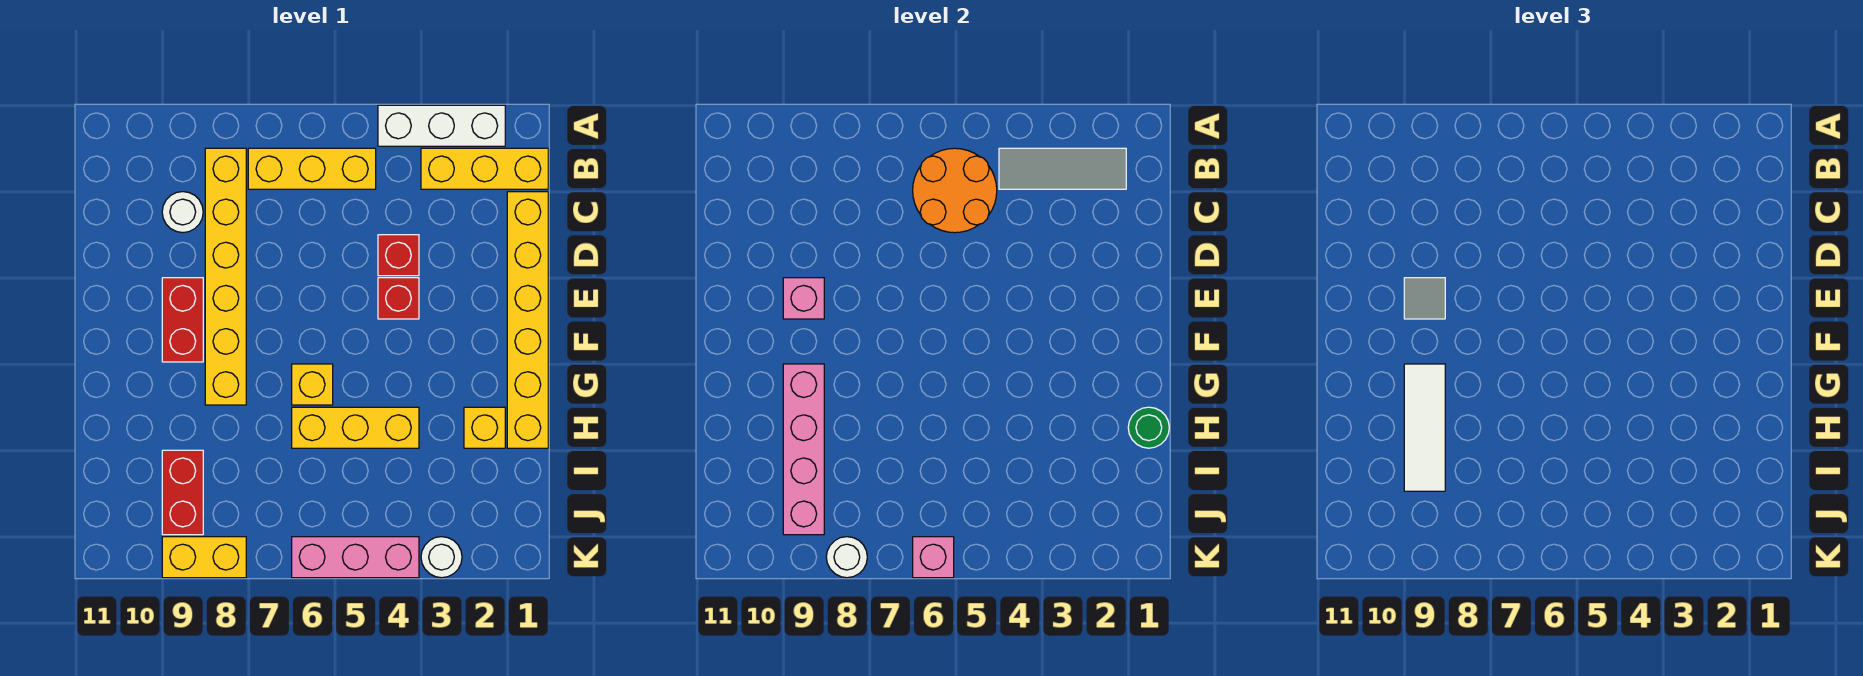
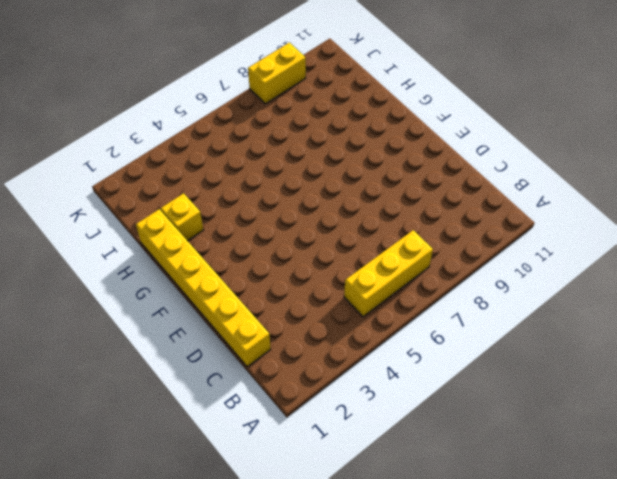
none -> white brick A2:A4 level 1
none -> yellow brick B1:B3 level 1
none -> yellow brick B8:G8 level 1

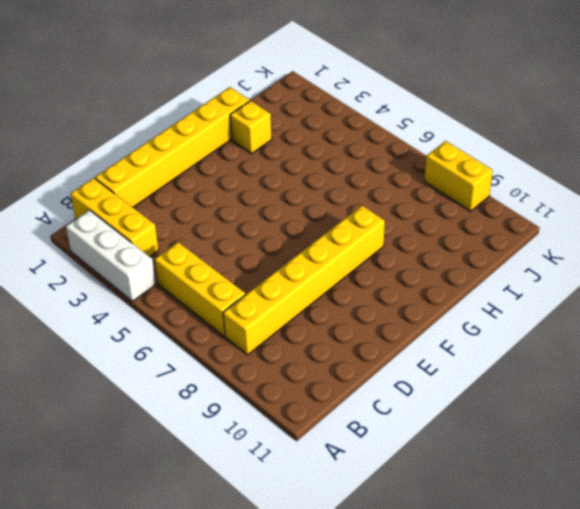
none -> white round brick C9 level 1
none -> red brick D4 level 1
none -> red brick E4 level 1

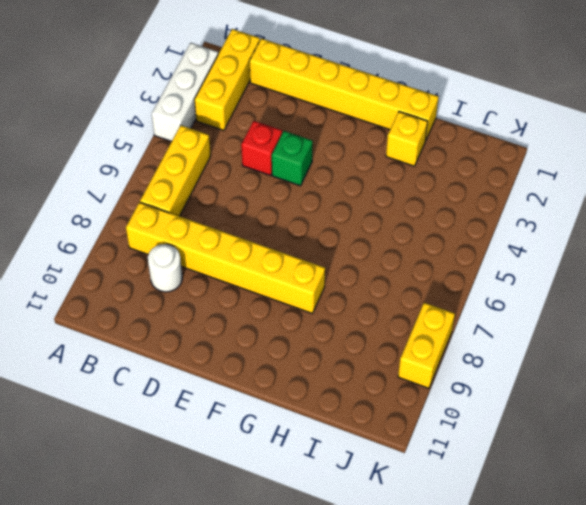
green brick E4 level 1 -> red brick E4 level 1
none -> red brick E9:F9 level 1
none -> yellow brick G6 level 1
none -> yellow brick H4:H6 level 1

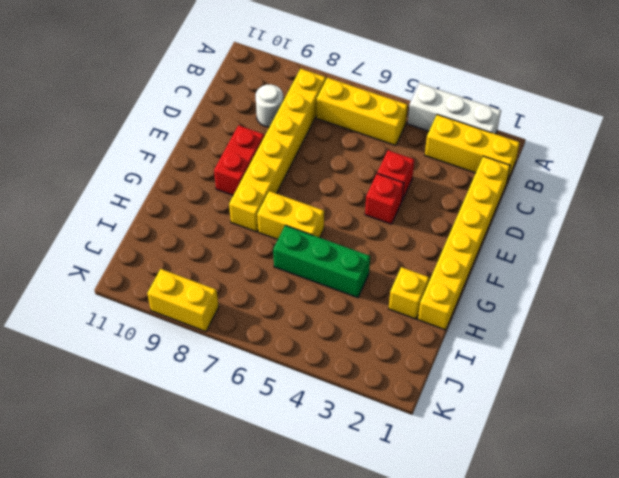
yellow brick G6:G7 level 1 -> yellow brick G6 level 1
green brick H4:H6 level 1 -> yellow brick H4:H6 level 1
none -> red brick I9:J9 level 1
none -> white round brick K3 level 1
none -> pink brick K4:K6 level 1

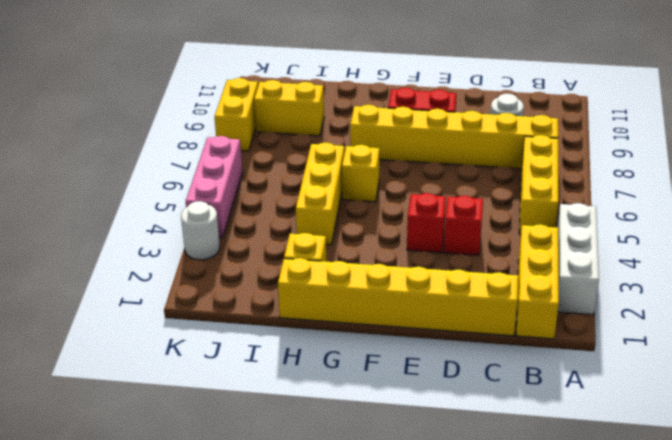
yellow brick I9:J9 level 1 -> red brick I9:J9 level 1
none -> grey tile B2:B4 level 2
none -> orange round brick B5:C6 level 2
none -> pink brick E9 level 2

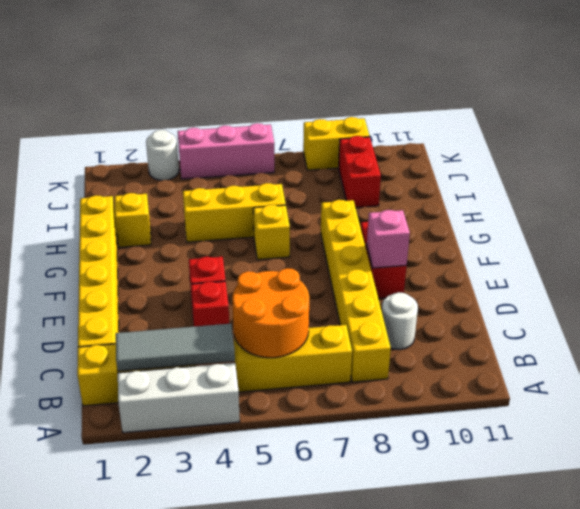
none -> pink brick G9:J9 level 2
none -> green round brick H1 level 2
none -> pink brick K6 level 2

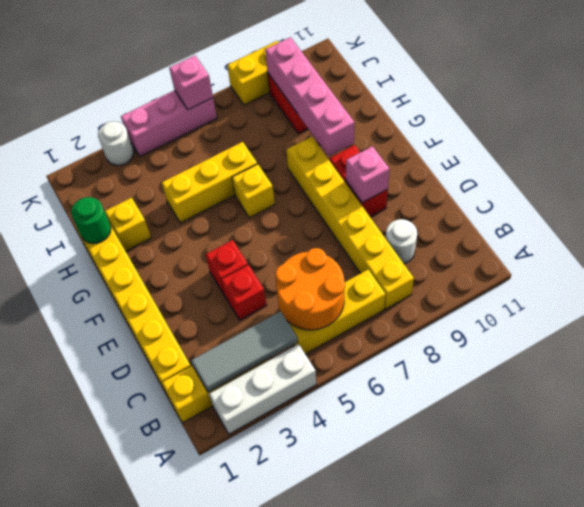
none -> white round brick K8 level 2
none -> grey tile E9 level 3
none -> white tile G9:I9 level 3

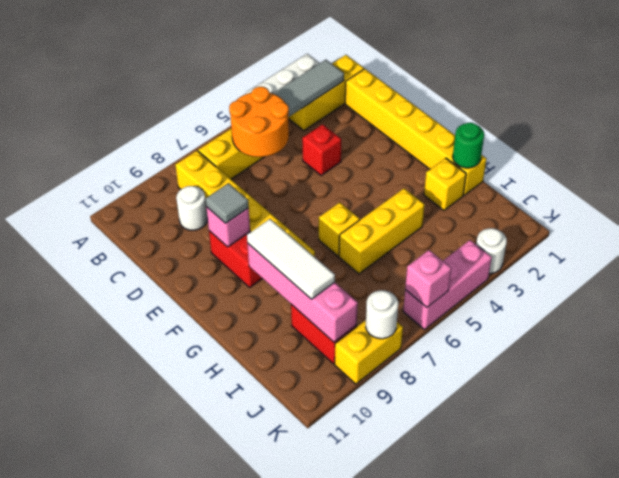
none -> red brick E4 level 1

